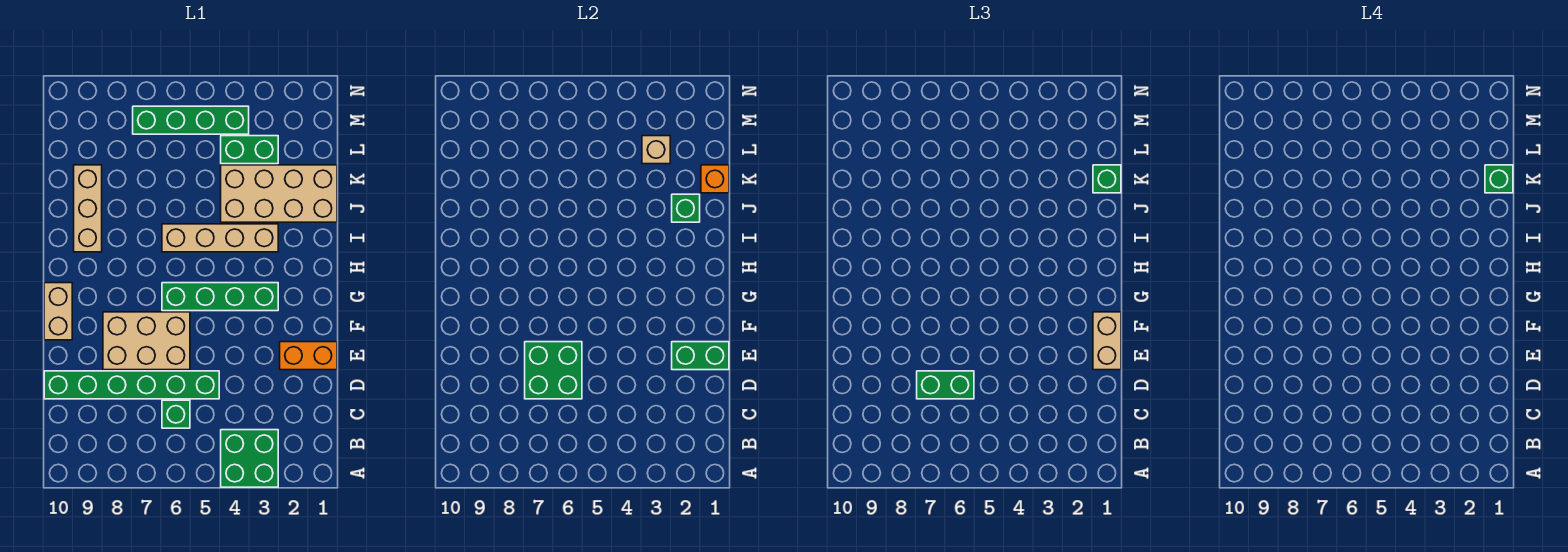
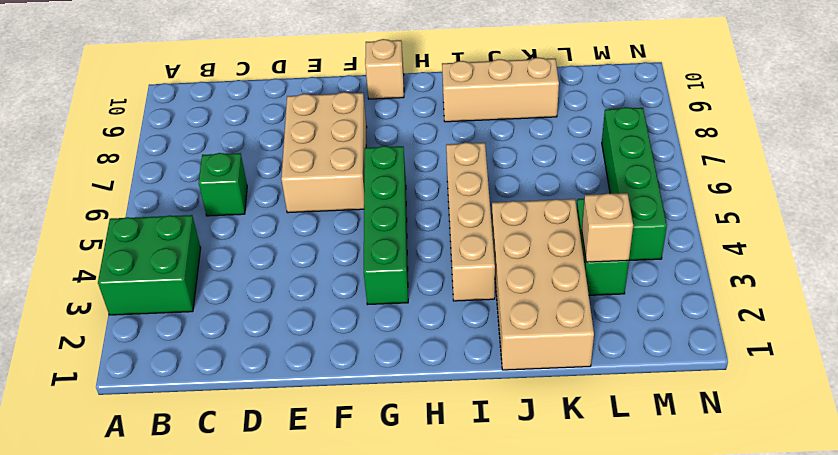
tan brick G10 level 1 -> tan brick F10:G10 level 1
none -> green brick D5:D10 level 1
none -> orange brick E1:E2 level 1
none -> green brick D6:E7 level 2

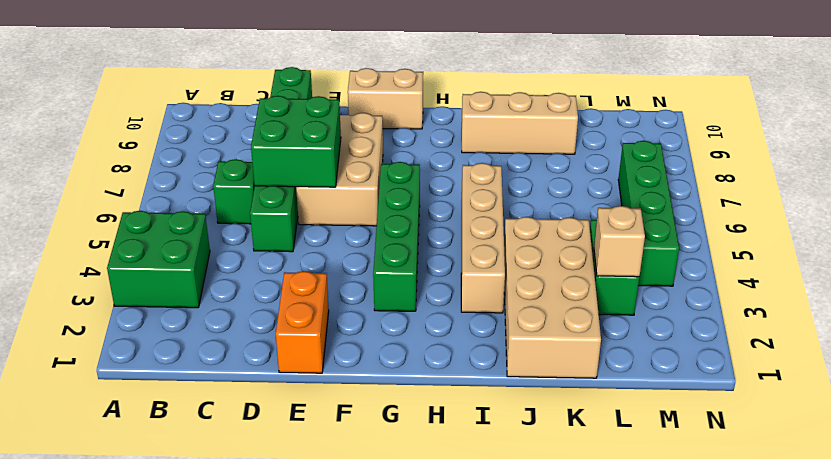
none -> green brick E1:E2 level 2
none -> green brick J2 level 2
none -> orange brick K1 level 2

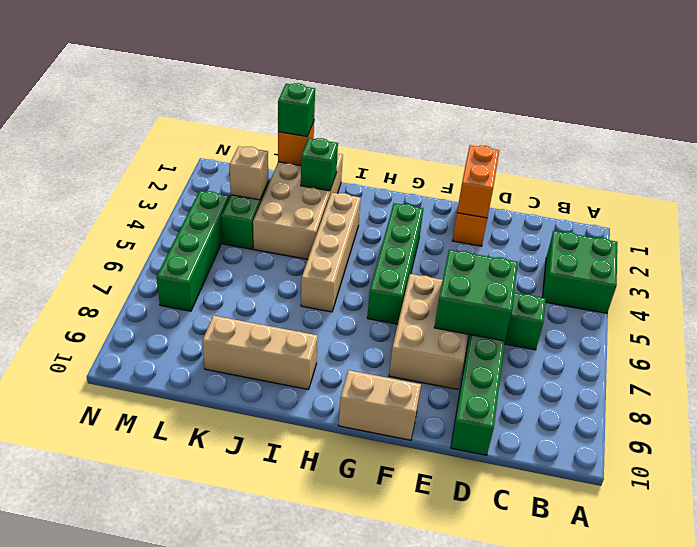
orange brick E1:E2 level 2 -> green brick E1:E2 level 2
none -> green brick D6:D7 level 3
none -> tan brick E1:F1 level 3
none -> green brick K1 level 4

